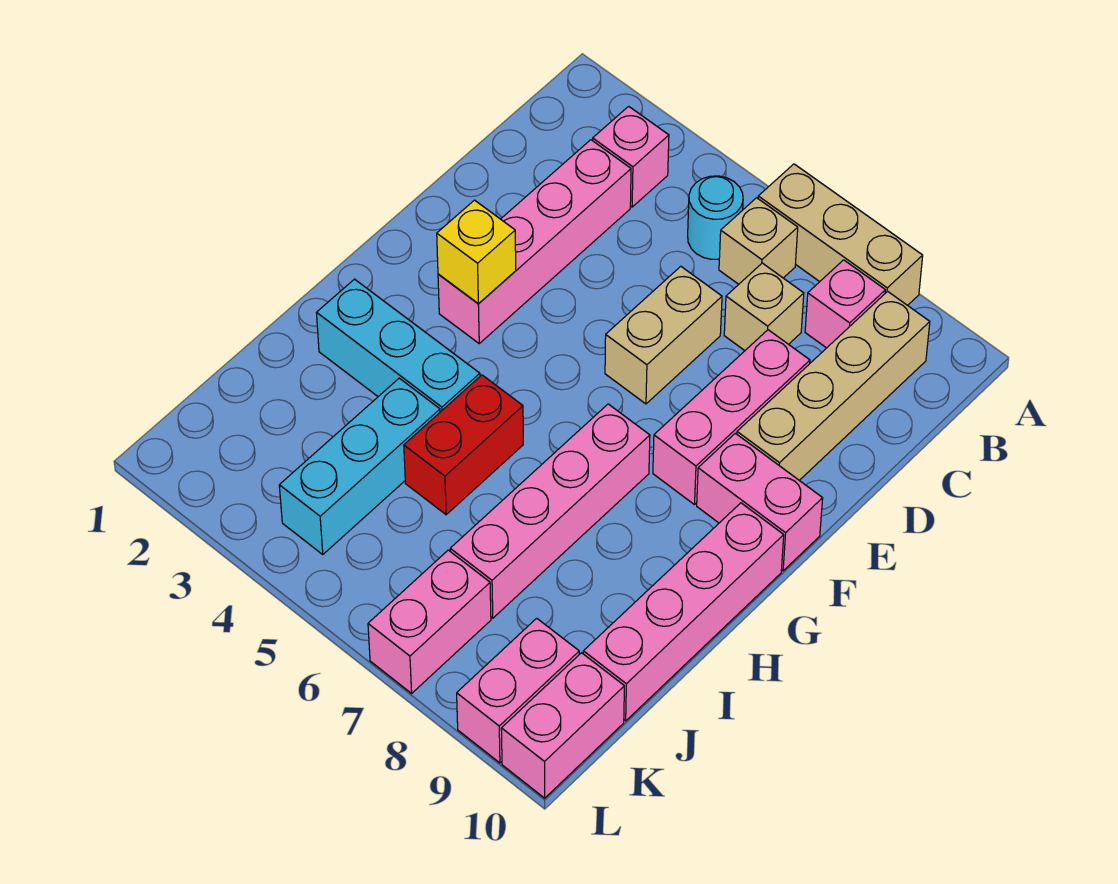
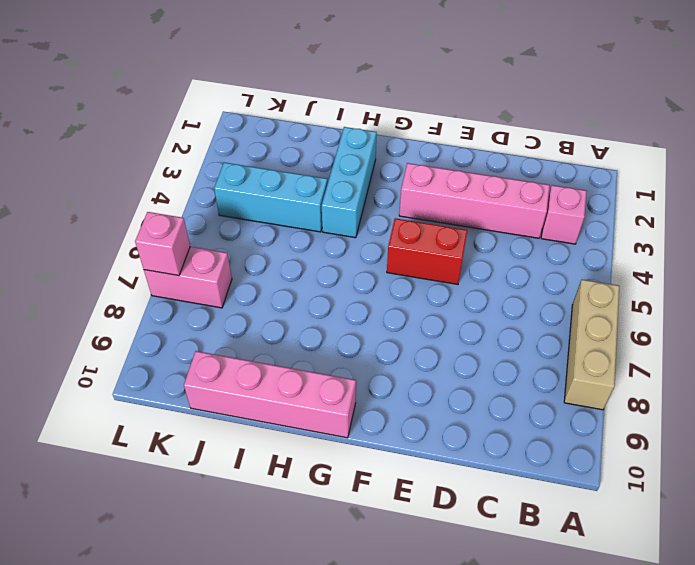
red brick E5:F5 level 1 -> red brick H5:I5 level 1
pink brick L7 level 2 -> pink brick B8 level 1
none -> cyan round brick B5 level 1
none -> tan brick B6 level 1
none -> tan brick B9:E9 level 1

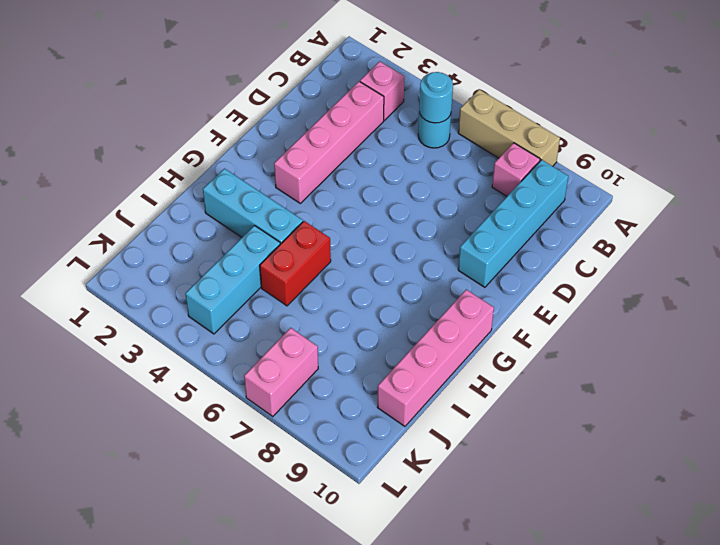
cyan round brick B5 level 2 -> none
cyan brick B9:E9 level 1 -> tan brick B9:E9 level 1
none -> tan brick B6 level 1
none -> tan brick C7 level 1
none -> tan brick D6:E6 level 1

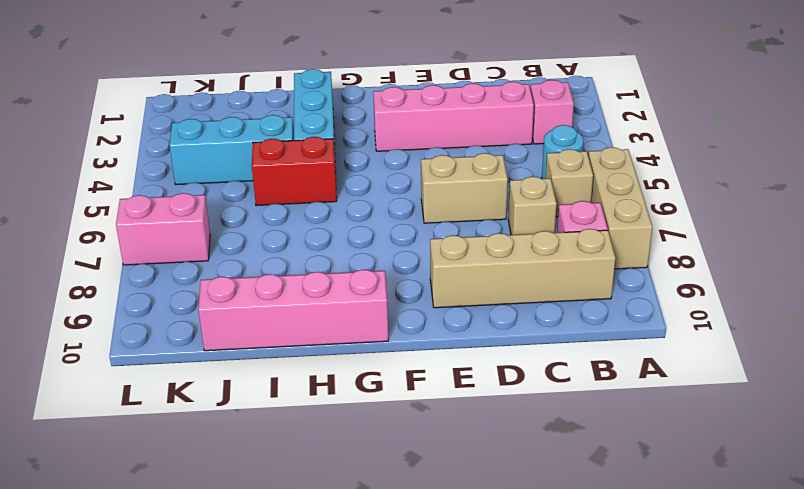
none -> pink brick D8:F8 level 1
none -> pink brick F9:F10 level 1
none -> pink brick G7:J7 level 1

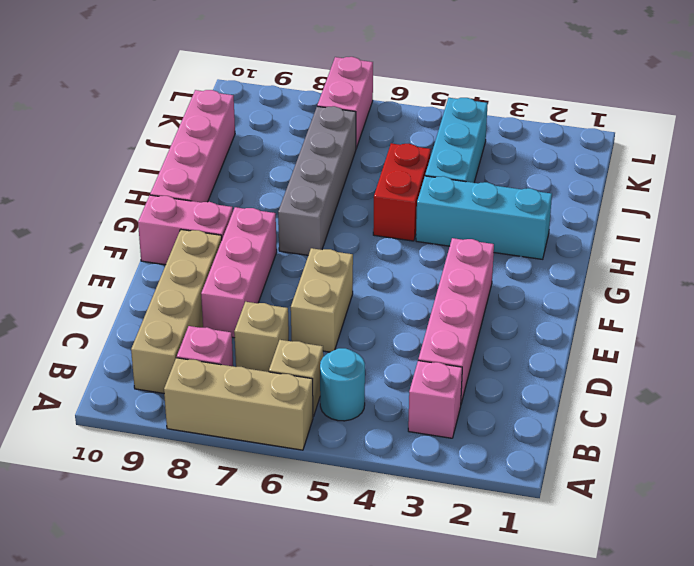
grey brick G7:J7 level 1 -> pink brick G7:J7 level 1
none -> pink brick K9:L9 level 1
none -> pink brick K10:L10 level 1
none -> yellow brick F3 level 2

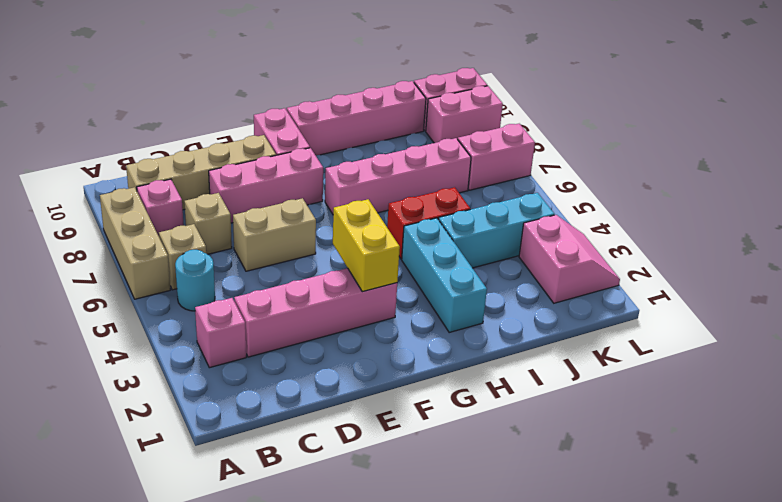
yellow brick F3:F4 level 2 -> yellow brick F3 level 2
pink slope K2:L3 level 1 top K -> none

